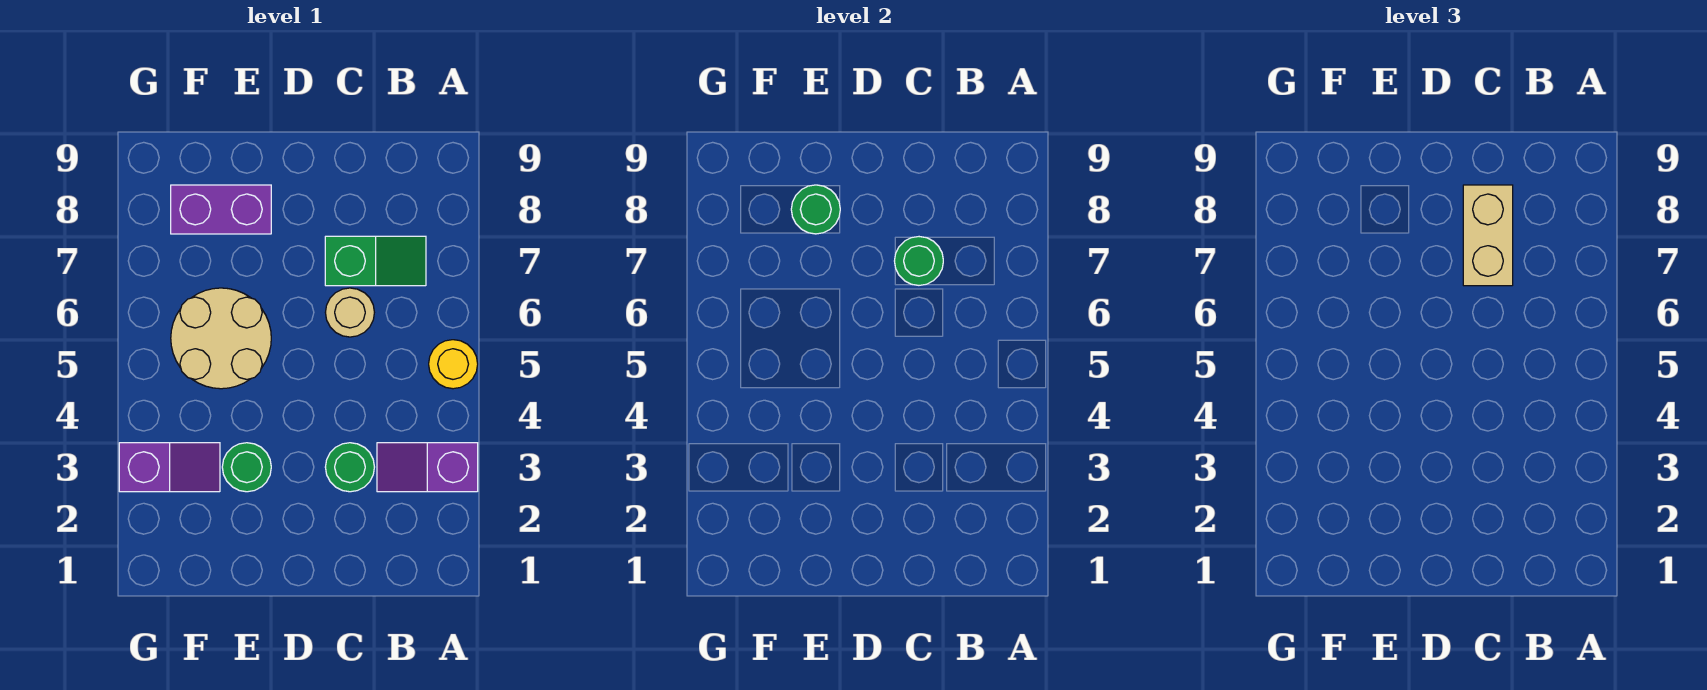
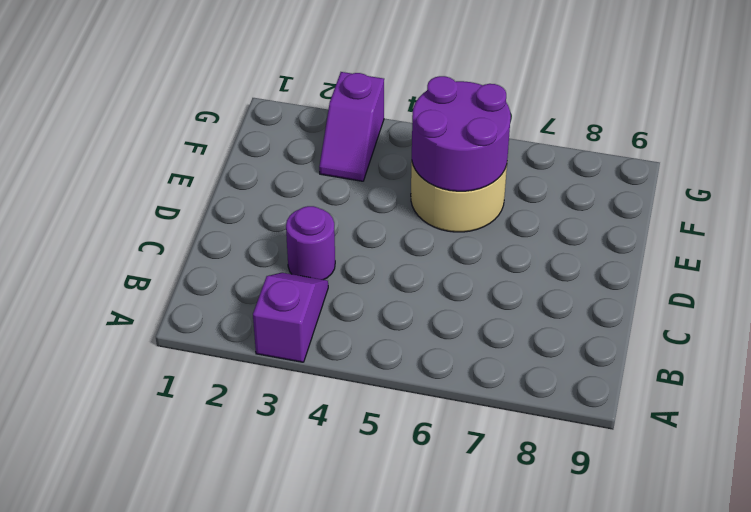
purple round brick C3 level 1 -> green round brick C3 level 1
purple round brick E5:F6 level 2 -> none
none -> yellow round brick A5 level 1
none -> green slope B7:C7 level 1 top C
none -> tan round brick C6 level 1

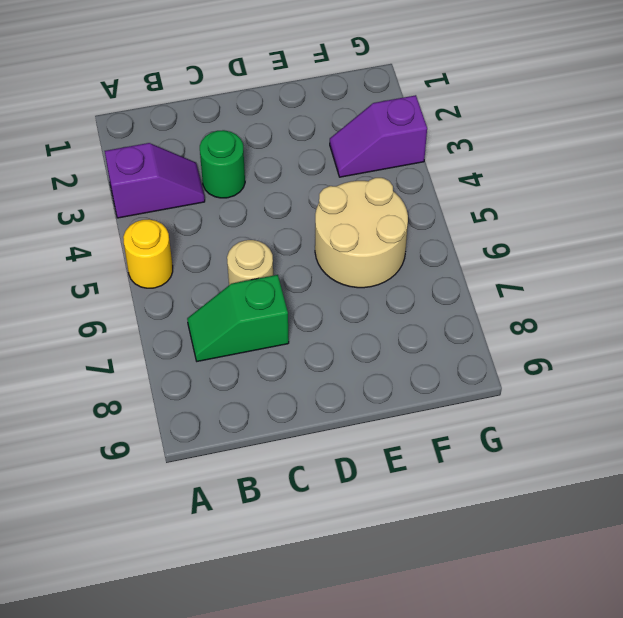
none -> green round brick E3 level 1
none -> purple brick E8:F8 level 1
none -> green round brick C7 level 2

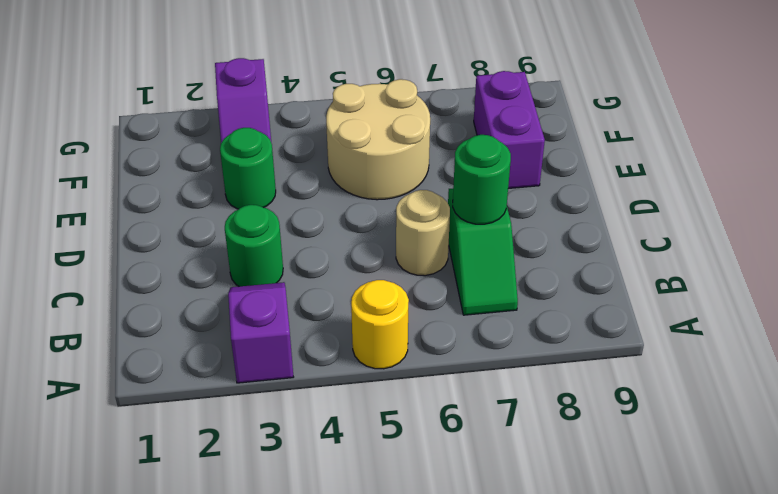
none -> green round brick E8 level 2
none -> tan brick C7:C8 level 3

